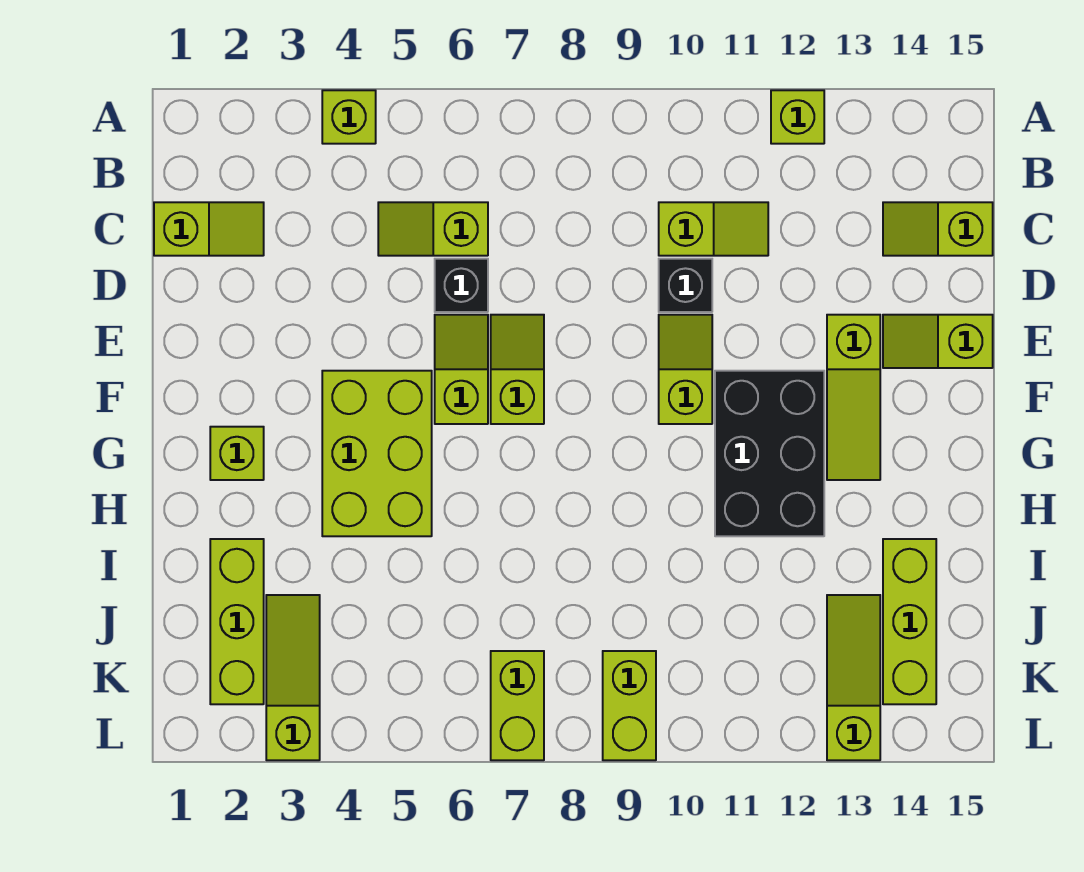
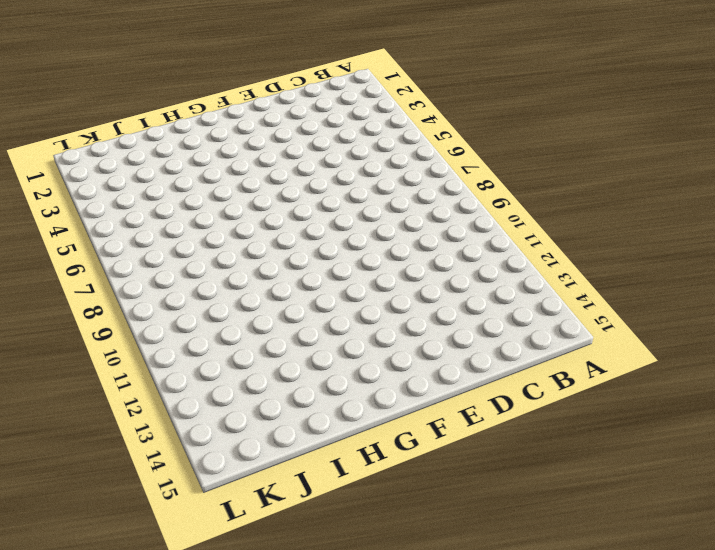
none -> lime brick A4 level 1
none -> lime brick A12 level 1
none -> lime slope C1:C2 level 1 top 1

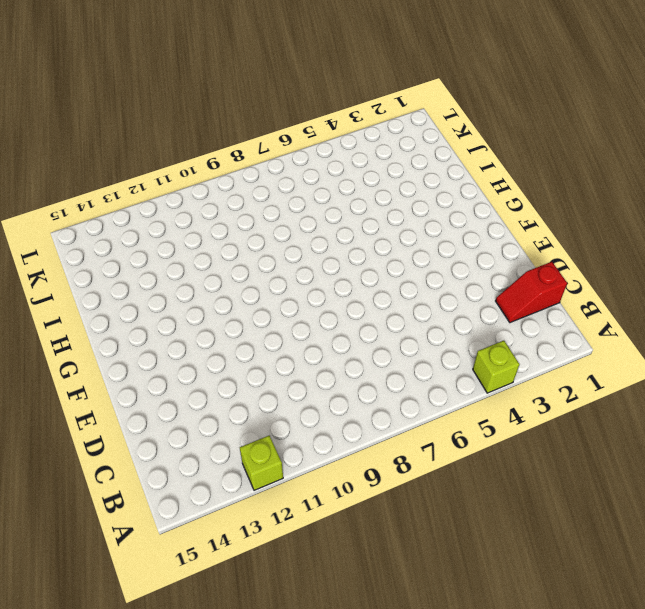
red slope C1:C2 level 1 top 1 -> lime slope C1:C2 level 1 top 1
none -> lime slope C5:C6 level 1 top 6
none -> lime slope C10:C11 level 1 top 10
none -> lime slope C14:C15 level 1 top 15

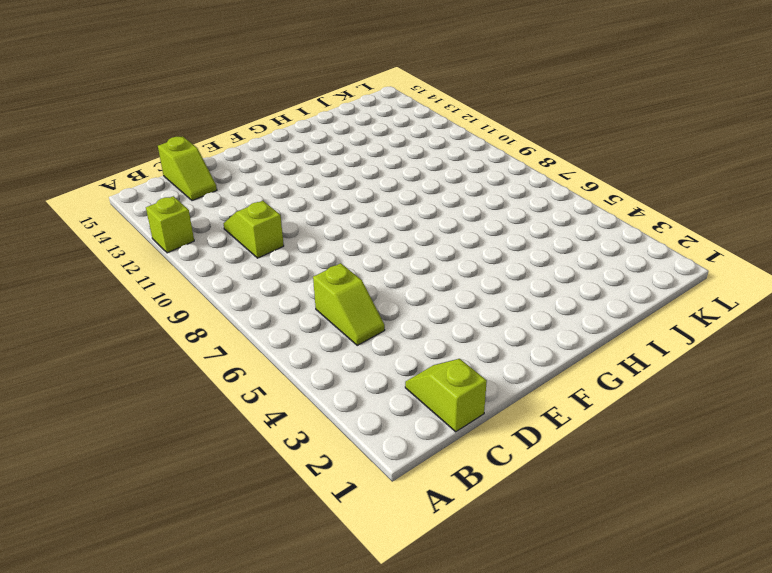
none -> lime brick A4 level 1
none -> black brick D6 level 1
none -> black brick D10 level 1

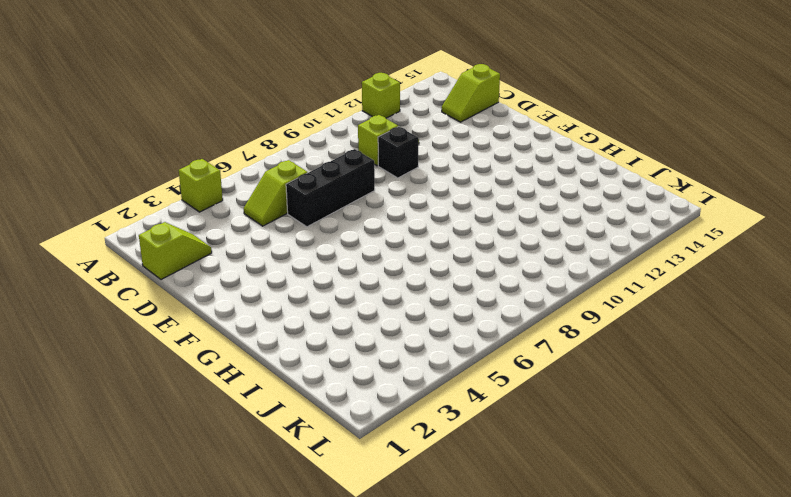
black brick D6:D8 level 1 -> black brick D6 level 1
none -> lime slope E6:F6 level 1 top F
none -> lime slope E7:F7 level 1 top F
none -> lime slope E10:F10 level 1 top F

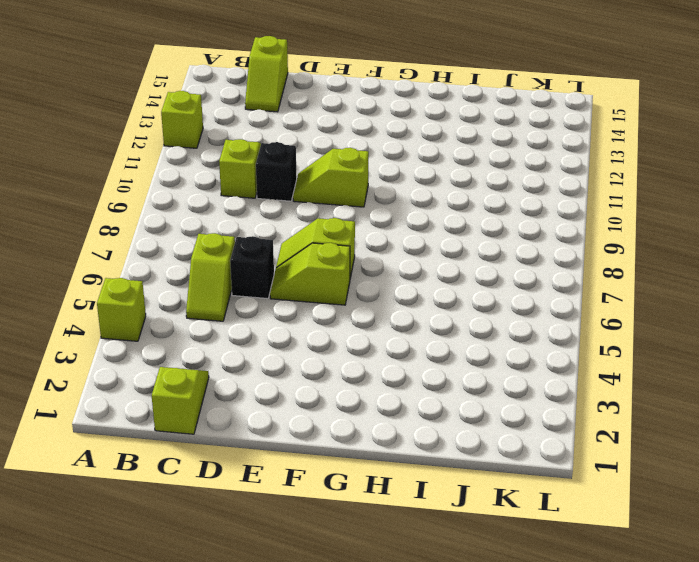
none -> lime slope E13:G13 level 1 top E
none -> lime slope E14:E15 level 1 top 15
none -> lime brick F4:H5 level 1

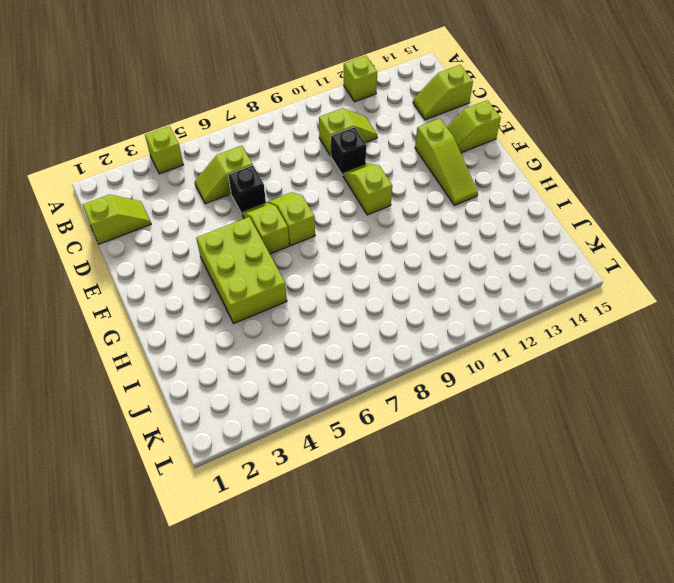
none -> black brick F11:H12 level 1
none -> lime brick G2 level 1
none -> lime brick I2:K2 level 1

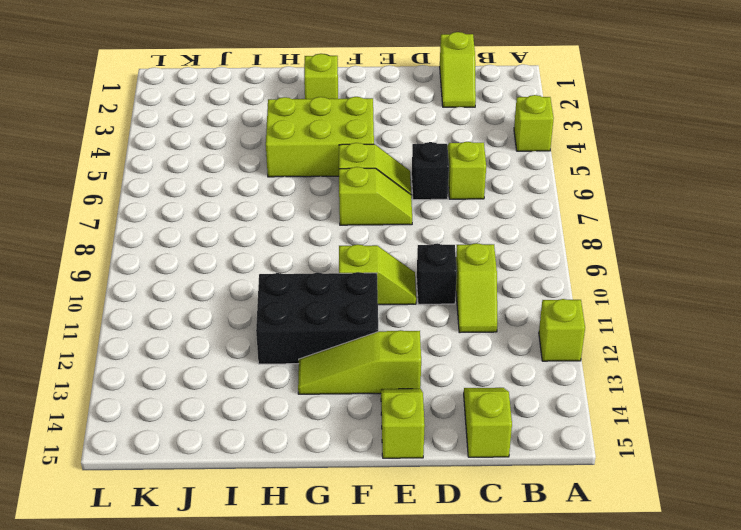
none -> lime brick I2:K2 level 1
none -> lime brick I14:K14 level 1
none -> lime slope J3:L3 level 1 top L

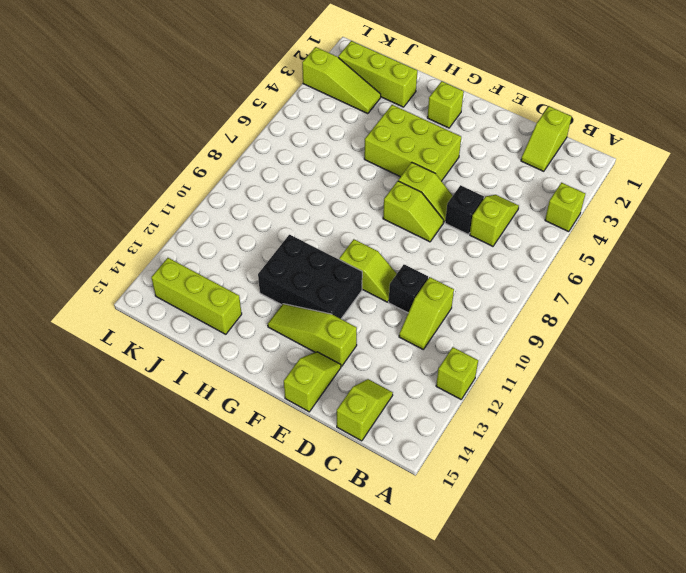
none -> lime slope J13:L13 level 1 top L
none -> lime brick K7:L7 level 1
none -> lime brick K9:L9 level 1

